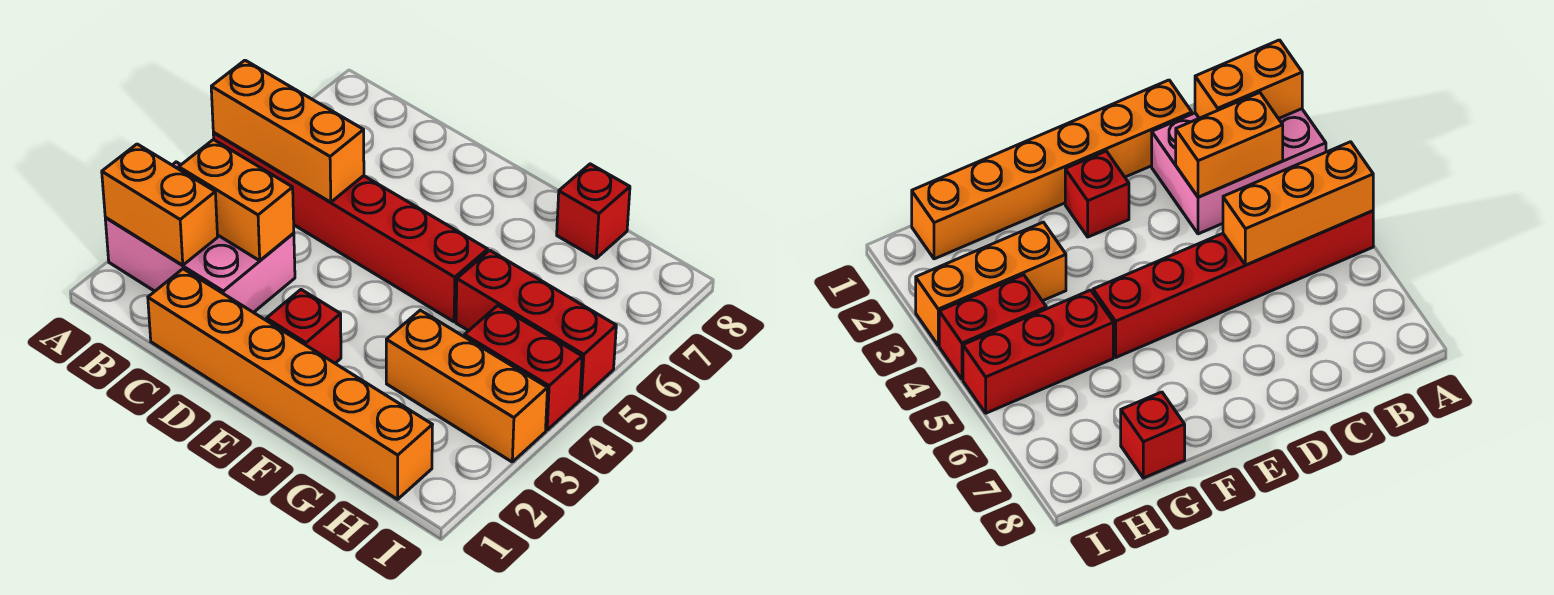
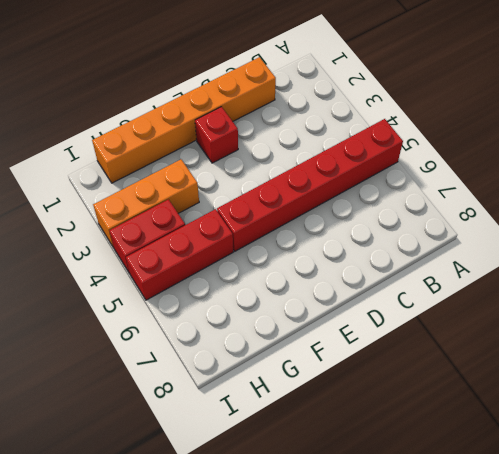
none -> pink brick A2:C3 level 1
none -> red brick G8 level 1

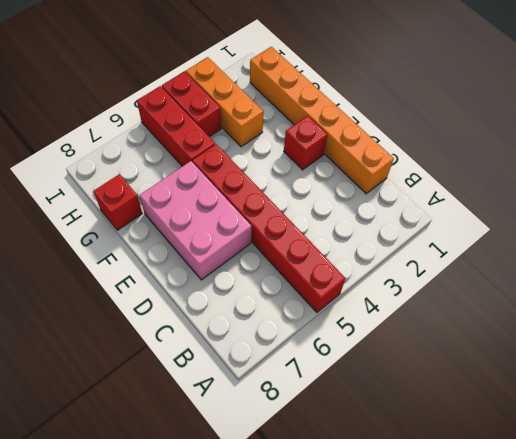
pink brick D6:F7 level 1 -> pink brick A2:C3 level 1
none -> orange brick A2:B2 level 2
none -> orange brick A5:C5 level 2

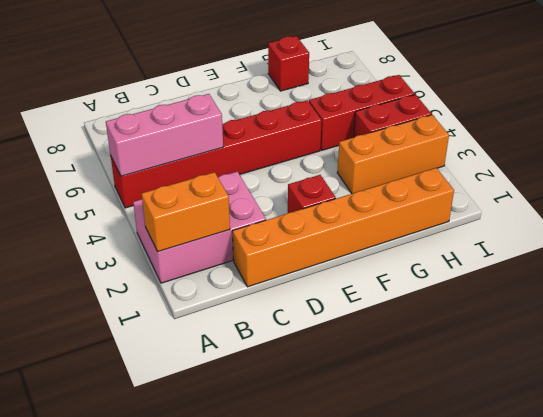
pink brick A5:C5 level 2 -> orange brick A5:C5 level 2
none -> orange brick B3:C3 level 2

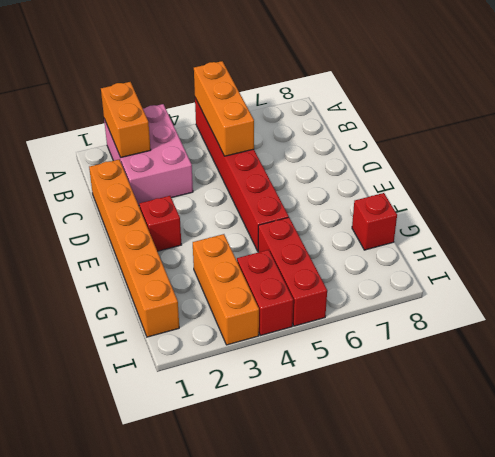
none -> orange brick B3:C3 level 2

